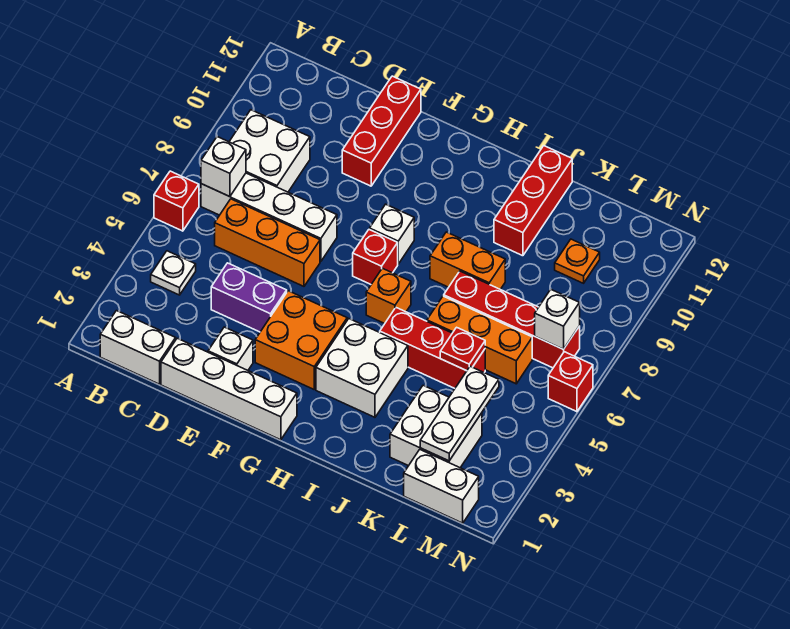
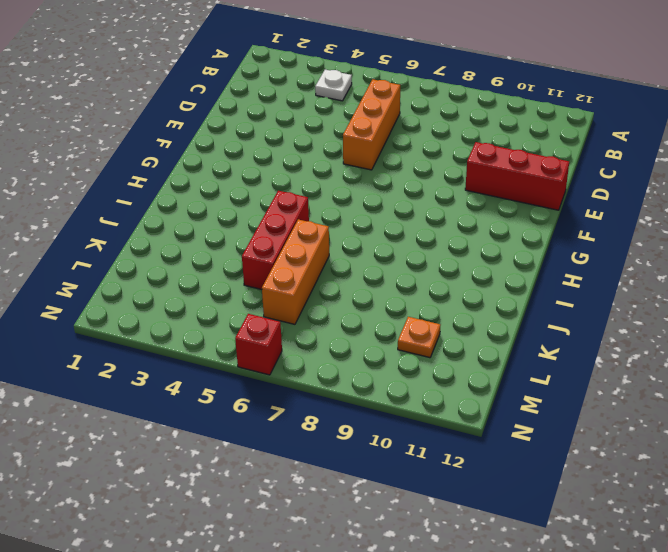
none -> red brick A6 level 1
none -> white brick B1:C1 level 1
none -> white brick B7:E7 level 1

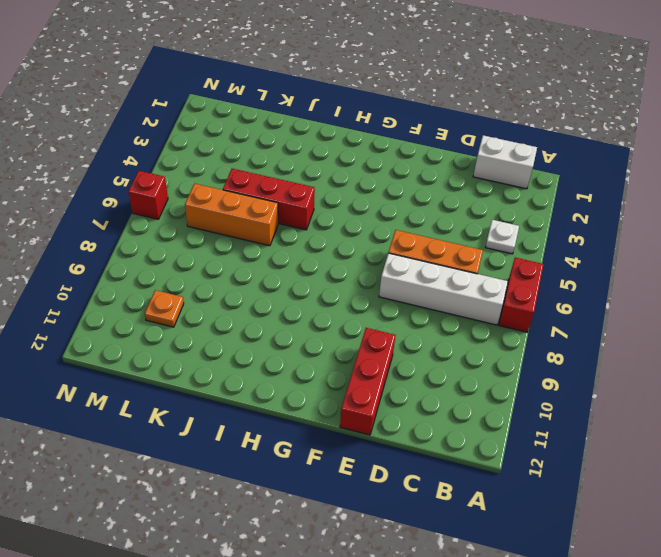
red brick A6:A7 level 1 -> red brick A6 level 1
none -> white brick B8:C9 level 1
none -> white brick D1:G1 level 1
none -> purple brick D4:E4 level 1

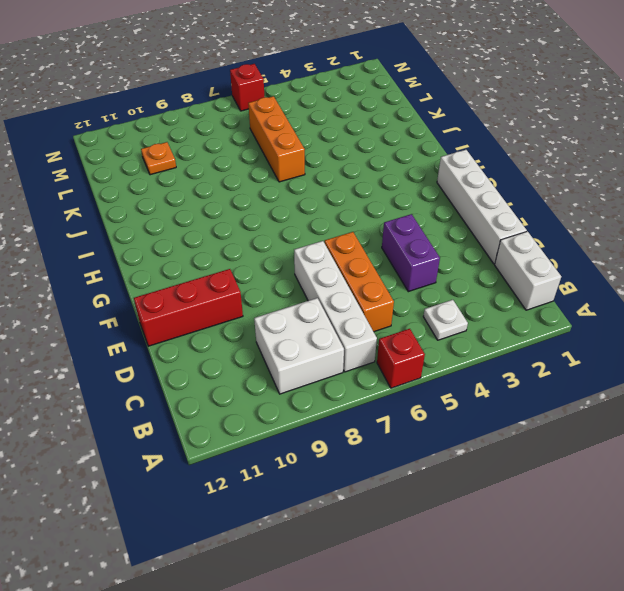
none -> white brick E2 level 1
none -> orange brick F3:G4 level 1
none -> red brick G7 level 1

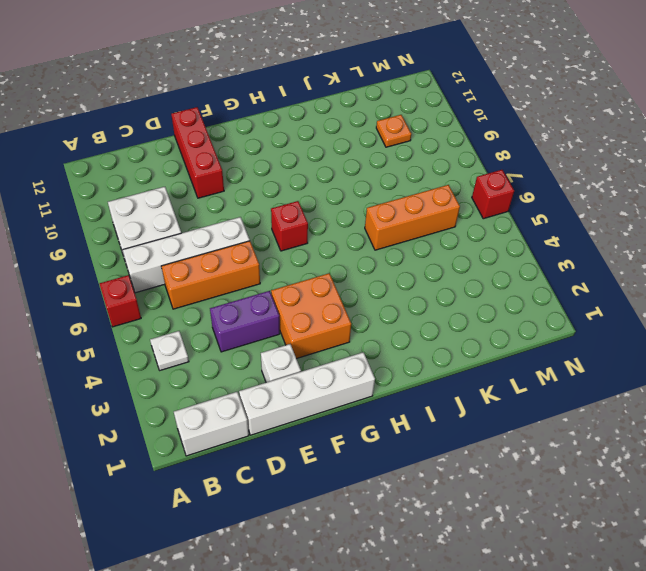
none -> white brick G8 level 1
none -> white brick H3:I4 level 1
none -> orange brick H6 level 1

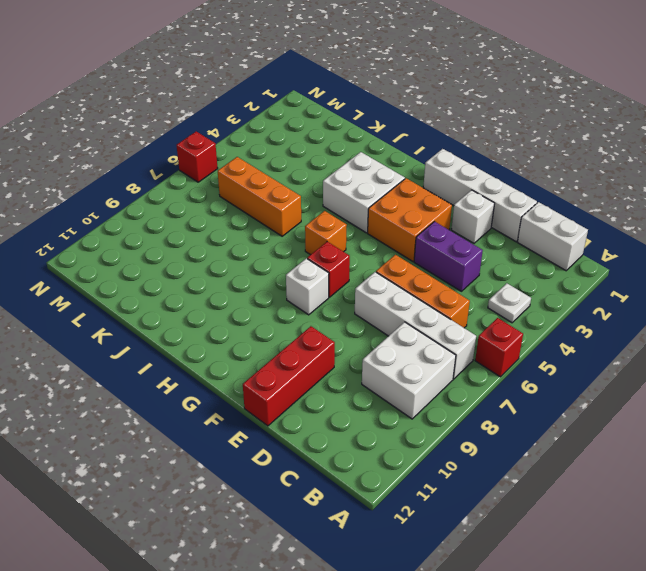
none -> red brick I5:K5 level 1
none -> orange brick I8:J8 level 1
none -> red brick J7:M7 level 1

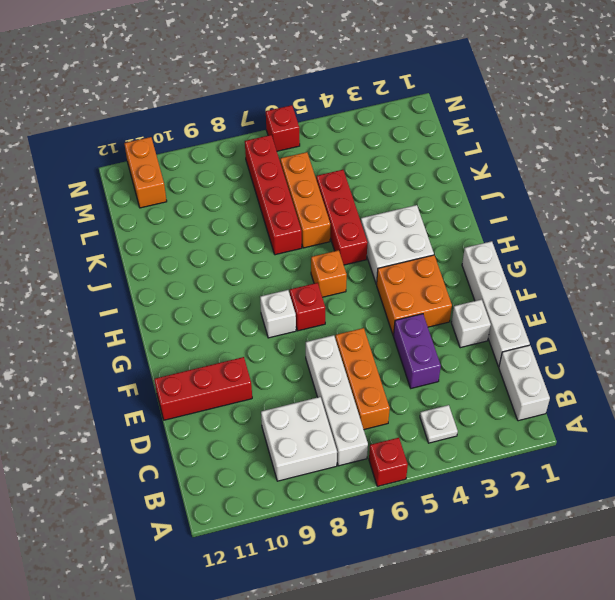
orange brick M11:N11 level 1 -> orange brick I8:J8 level 1
none -> red brick J10:J12 level 1
none -> white brick K2:L3 level 1
none -> white brick L1:M1 level 1

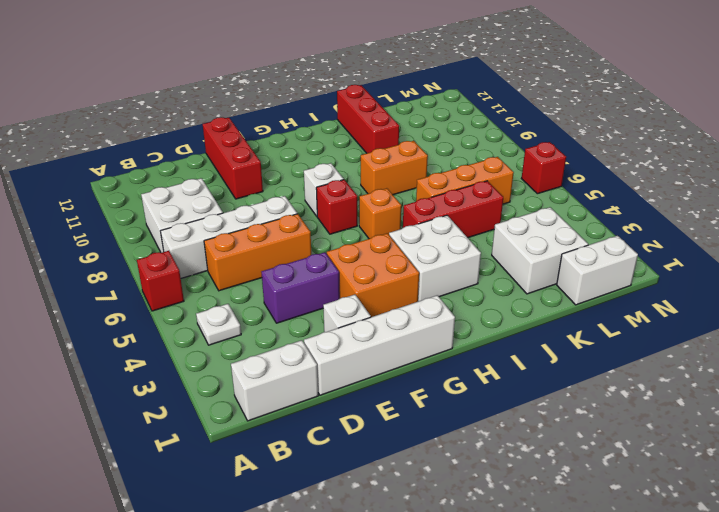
none -> red brick J7:M7 level 1
none -> orange plate L10 level 1
none -> white brick B7 level 2

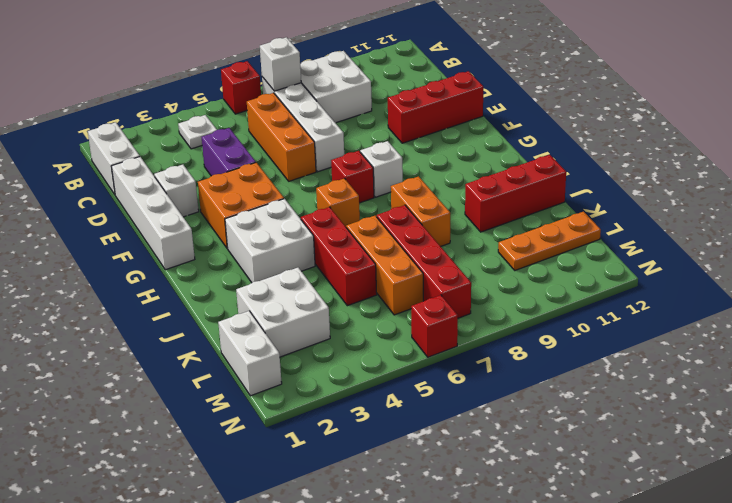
orange plate L10:L12 level 1 -> orange plate L10 level 1
none -> red plate K5 level 2
none -> white plate L2:L4 level 2
none -> white brick M7 level 2

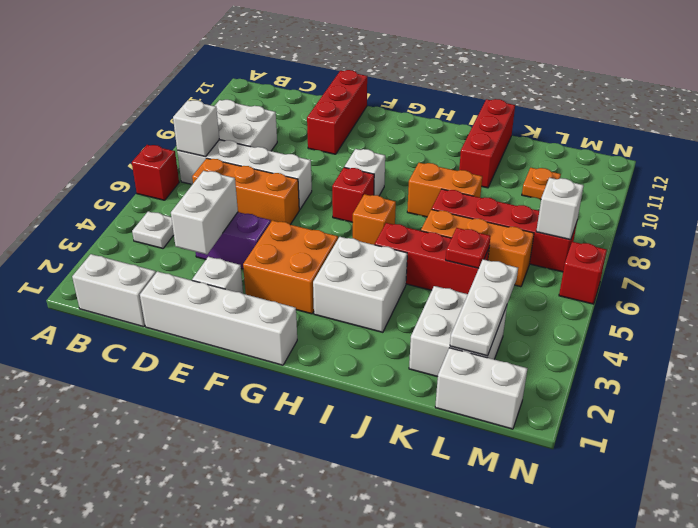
white brick D3:D4 level 2 -> none

